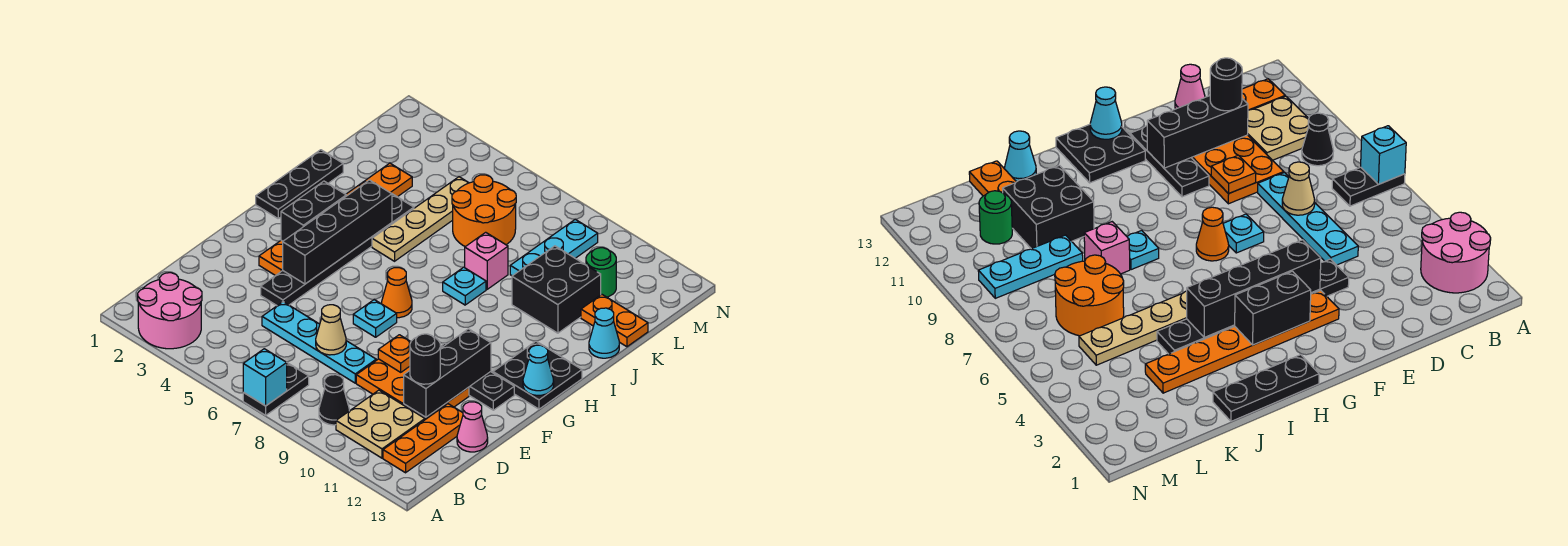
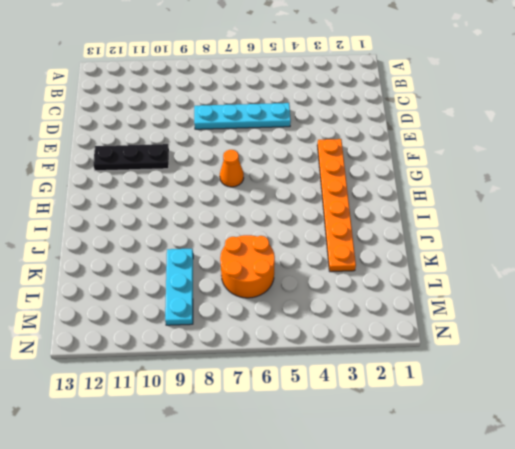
none -> pink round brick A2:B3 level 1
none -> black plate A7:B7 level 1
none -> black cone B9 level 1
none -> tan plate B10:C11 level 1

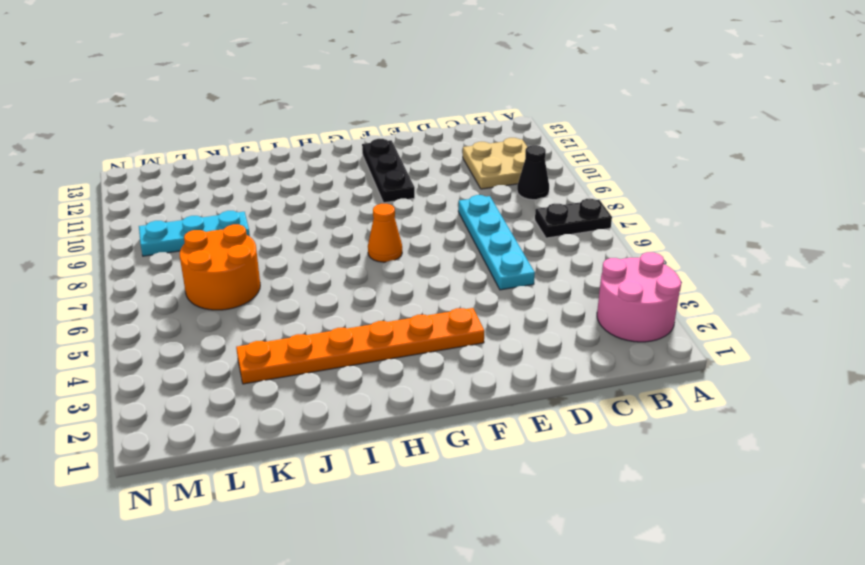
none -> orange plate B12:D12 level 1
none -> orange plate D9:E11 level 1
none -> pink cone D13 level 1
none -> black plate E4:J4 level 1

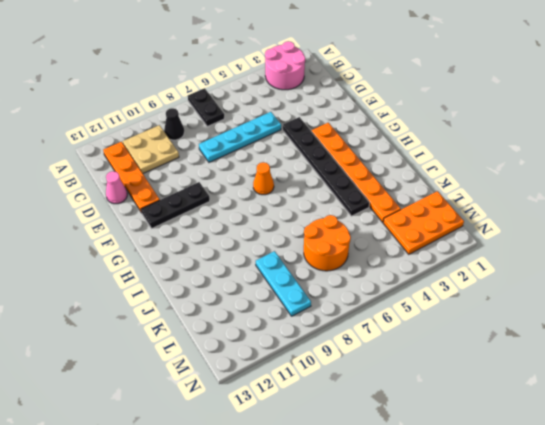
orange plate B12:E12 level 1 -> orange plate B12:D12 level 1
orange plate L1:M3 level 1 -> orange plate D9:E11 level 1
none -> cyan plate F7 level 1
none -> black plate G12:H13 level 1
none -> black plate H1:J1 level 1
none -> tan plate I5:L5 level 1

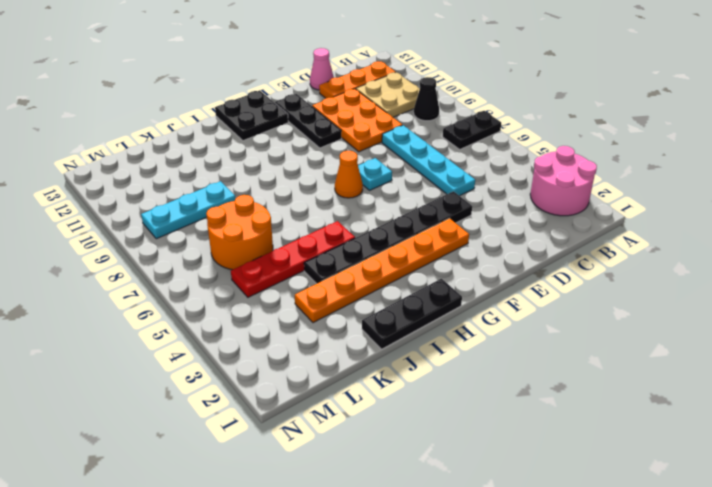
red plate I5:L5 level 1 -> tan plate I5:L5 level 1
none -> cyan plate I8 level 1
none -> pink brick J8 level 1
none -> black brick J10:K11 level 1
none -> cyan cone J13 level 1

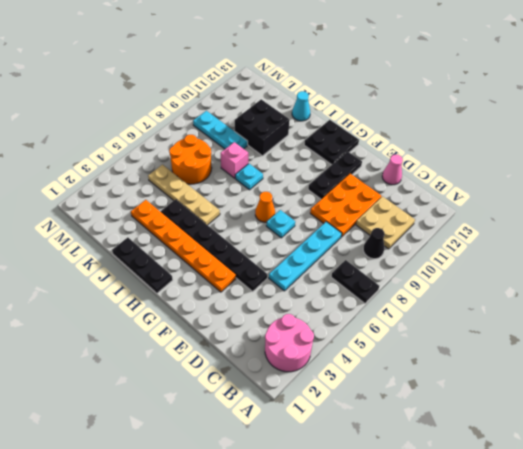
none -> orange plate B12:D12 level 1
none -> orange plate K12:K13 level 1
none -> green round brick L11 level 1
none -> cyan brick A7 level 2

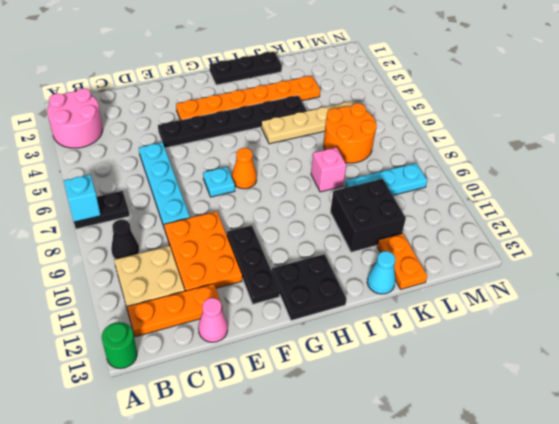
green round brick A13 level 1 -> green round brick L11 level 1
none -> cyan plate I8 level 1
none -> tan cone D7 level 2
none -> black brick D11:F11 level 2
none -> orange plate E9 level 2

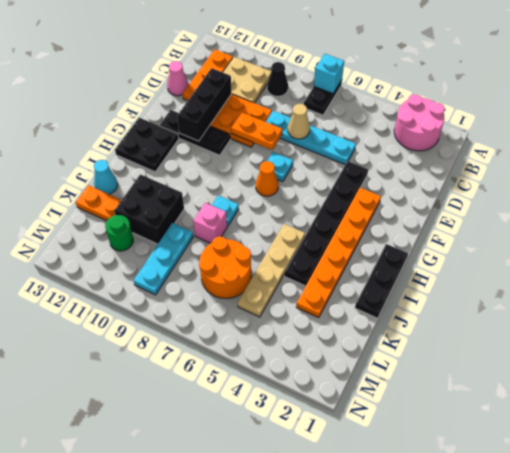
orange plate E8:E9 level 2 -> orange plate E9 level 2
none -> black brick F4:I4 level 2
none -> black brick G3:H3 level 2
none -> cyan cone G13 level 2
none -> black round brick D11 level 3

